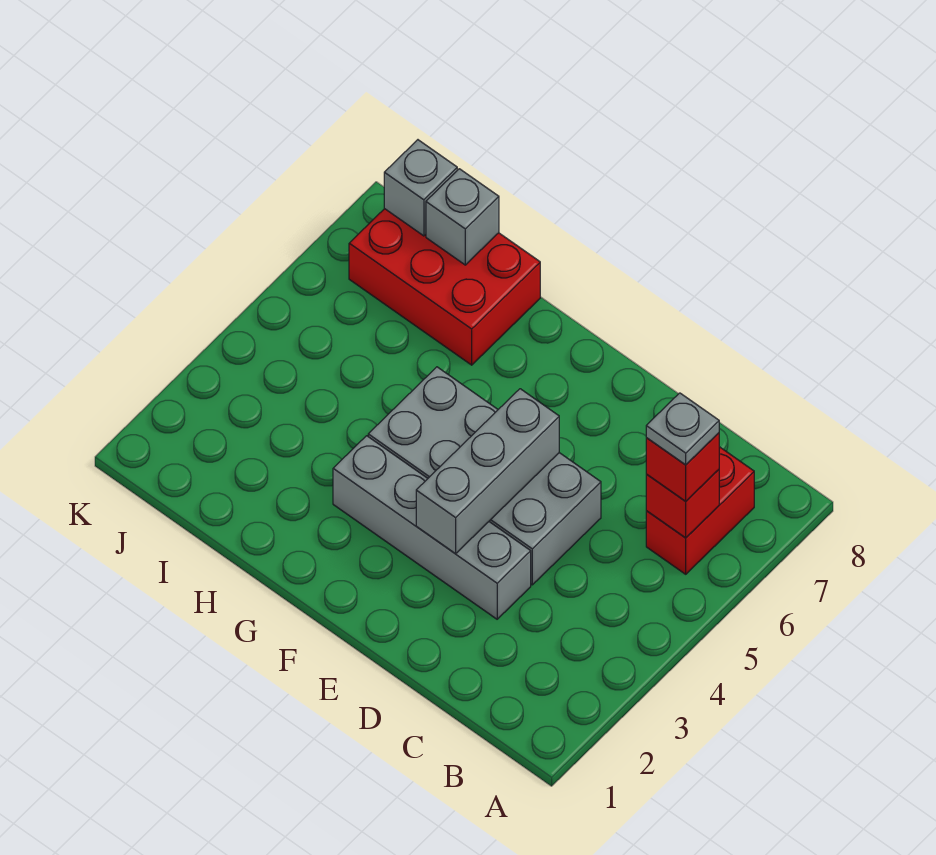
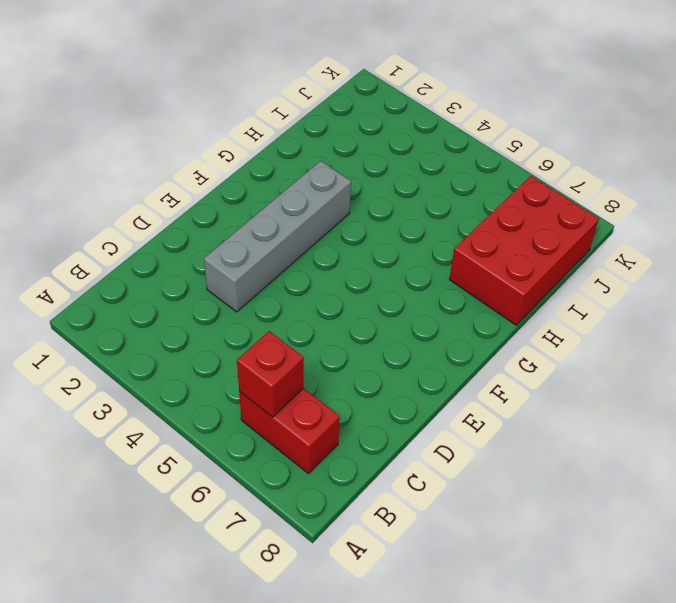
none -> grey brick D4:G5 level 1
none -> grey brick E3:E5 level 2

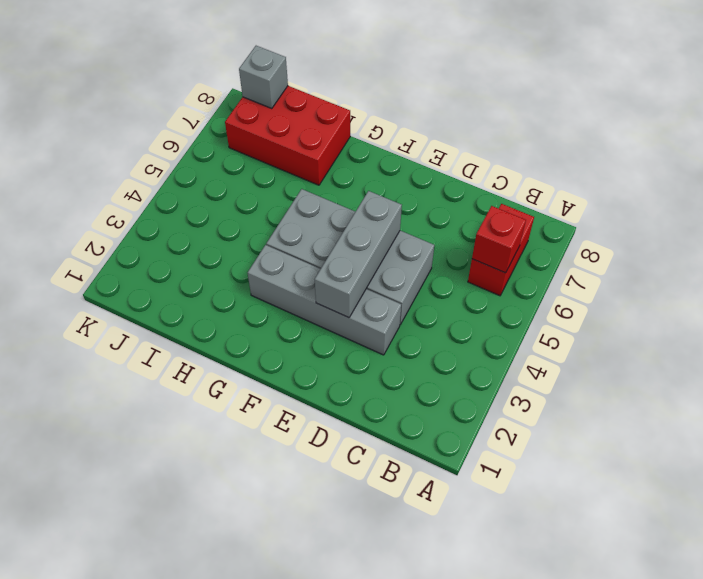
none -> grey brick I8 level 2
none -> red brick B6 level 3

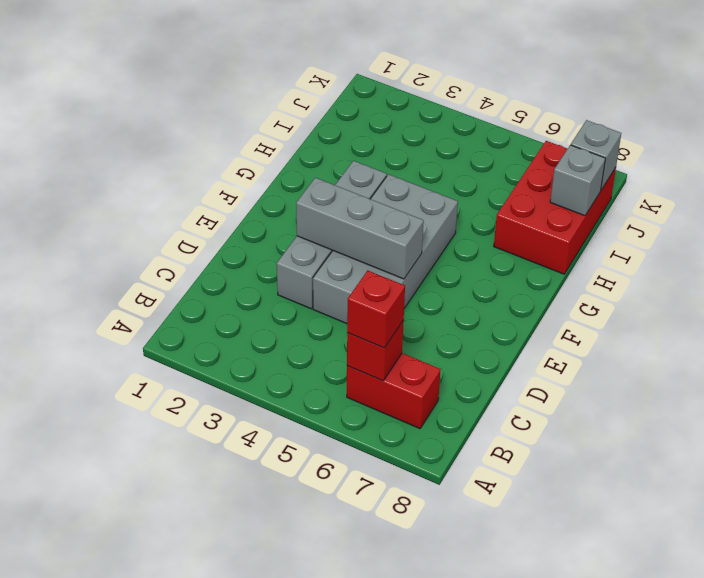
none -> grey plate B6 level 4

